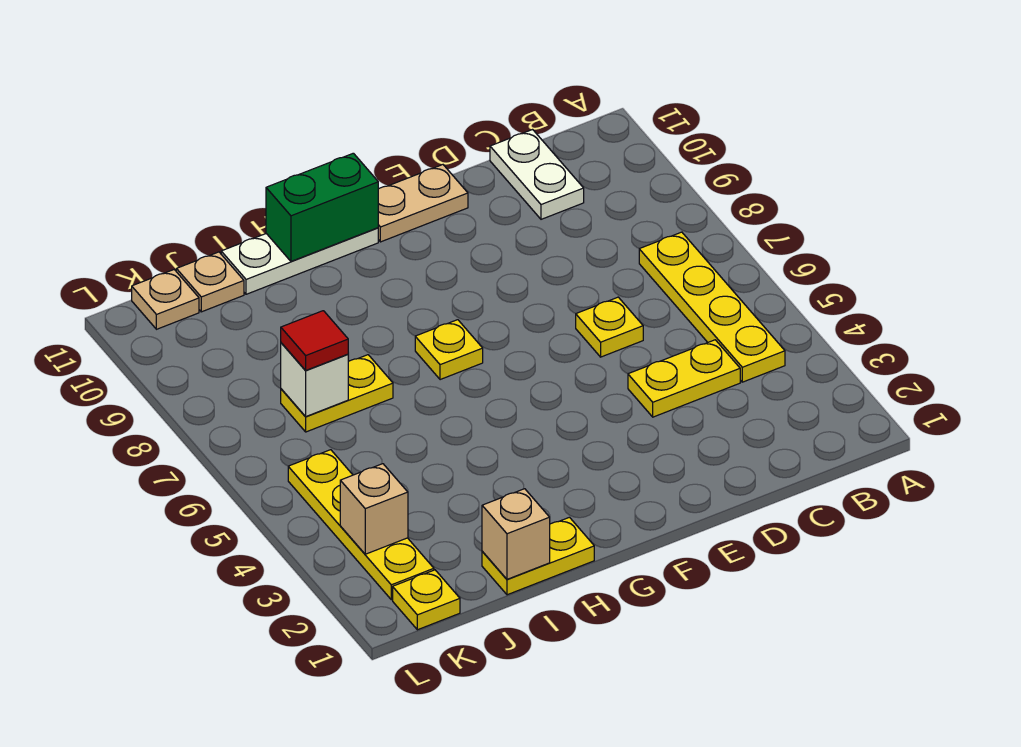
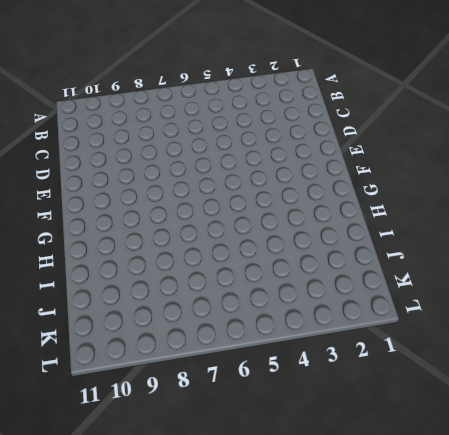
none -> yellow plate B4:B7 level 1
none -> yellow plate C4:D4 level 1
none -> white plate C10:C11 level 1

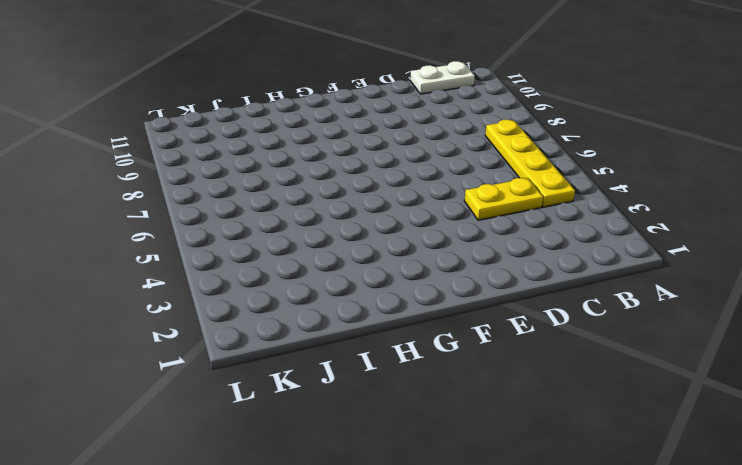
white plate B11:C11 level 1 -> white plate C10:C11 level 1
none -> yellow plate D6 level 1
none -> tan plate E11:F11 level 1
none -> yellow plate G7 level 1

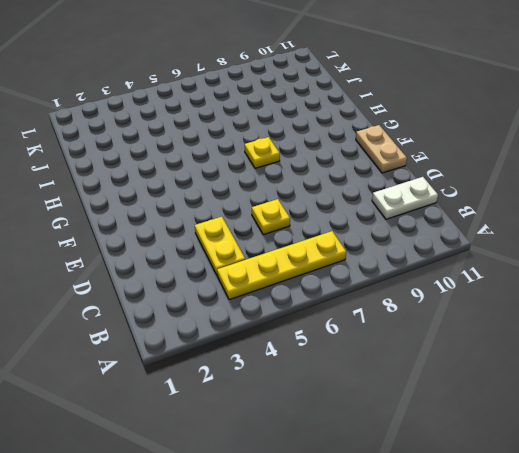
none -> white plate G11:I11 level 1
none -> yellow plate H1:I1 level 1
none -> yellow plate I7:J7 level 1

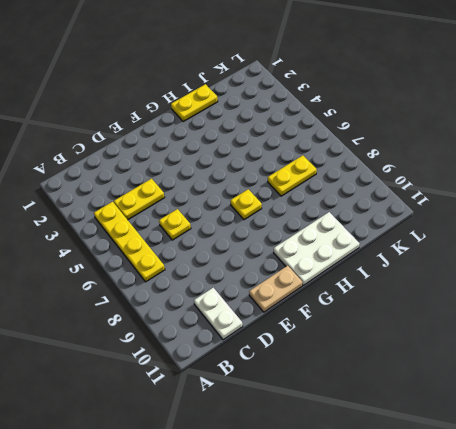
white plate G10:I11 level 1 -> white plate G11:I11 level 1
none -> tan plate J11 level 1
none -> yellow plate K1 level 1
none -> yellow plate K2:K5 level 1

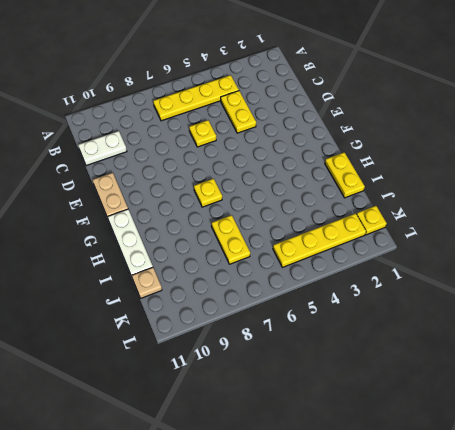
none -> tan plate K11 level 1
none -> green brick G11:H11 level 2
none -> tan brick I1 level 2

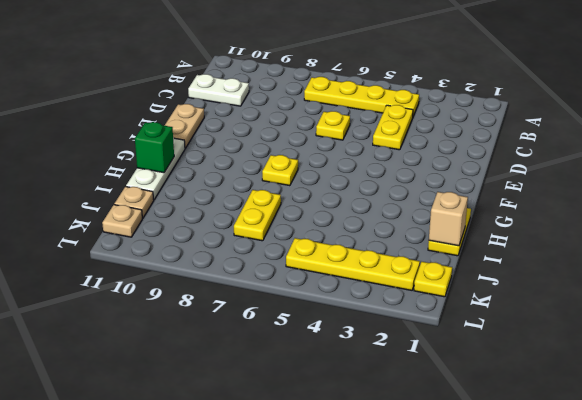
green brick H11 level 2 -> green brick G11:H11 level 2
none -> white brick J7 level 2
none -> tan brick K3 level 2
none -> red tile J7 level 3

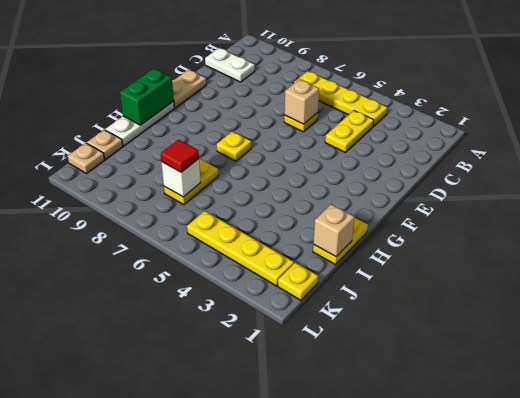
tan brick D6 level 2 -> tan brick K3 level 2

